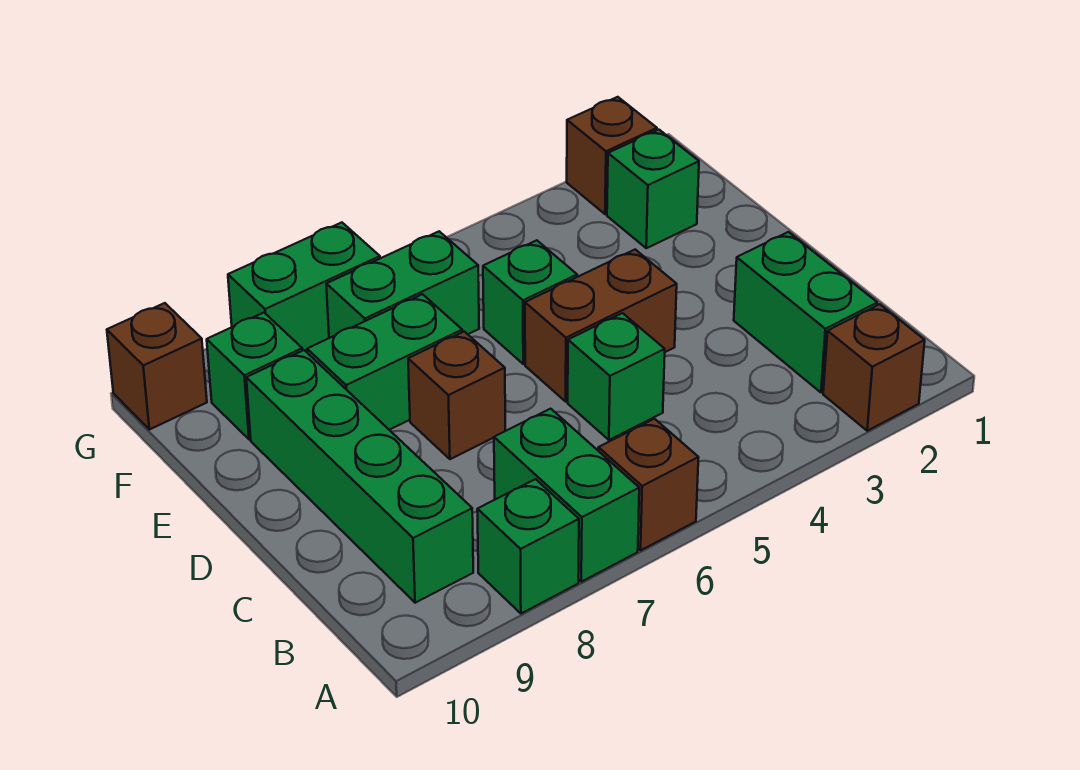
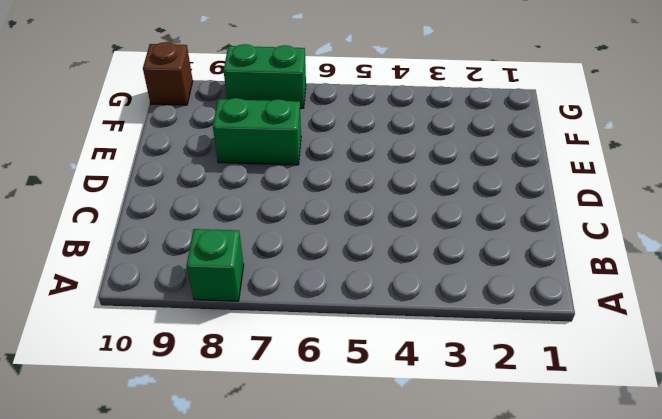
none -> brown brick A2 level 1
none -> brown brick A6 level 1
none -> green brick A7:B7 level 1

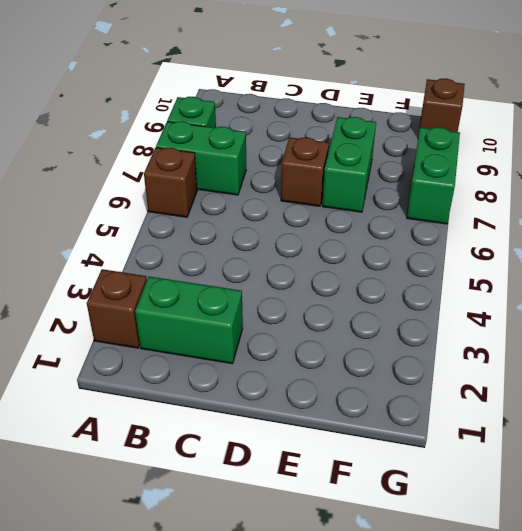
none -> green brick B9:E9 level 1
none -> green brick C5 level 1
none -> brown brick D4:D5 level 1

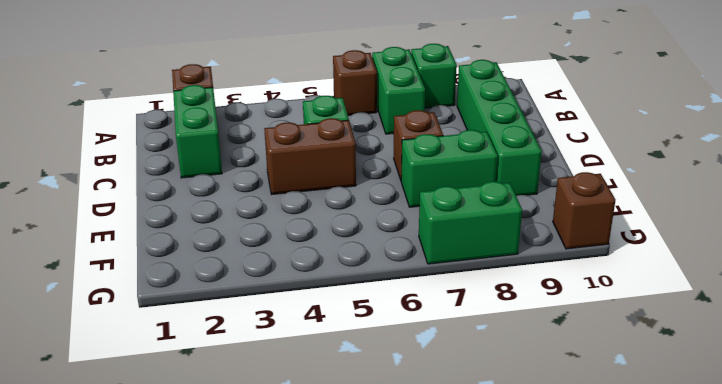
none -> green brick E5 level 1
none -> green brick F2 level 1
none -> green brick F6:F7 level 1

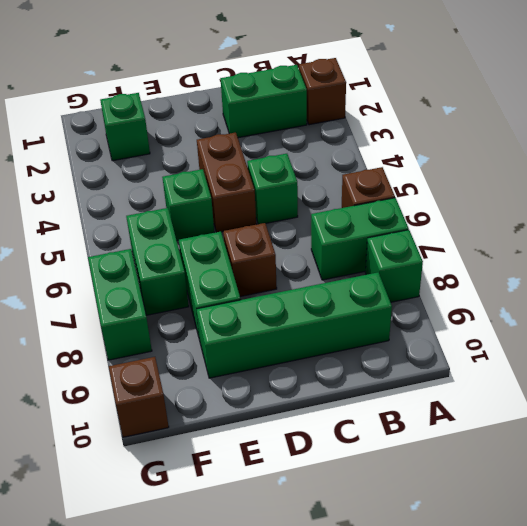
none -> green brick F9 level 1
none -> brown brick G2 level 1

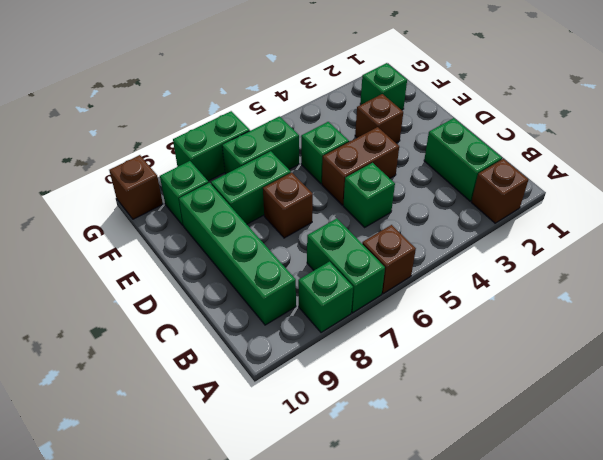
brown brick E3 level 1 -> brown brick G2 level 1

